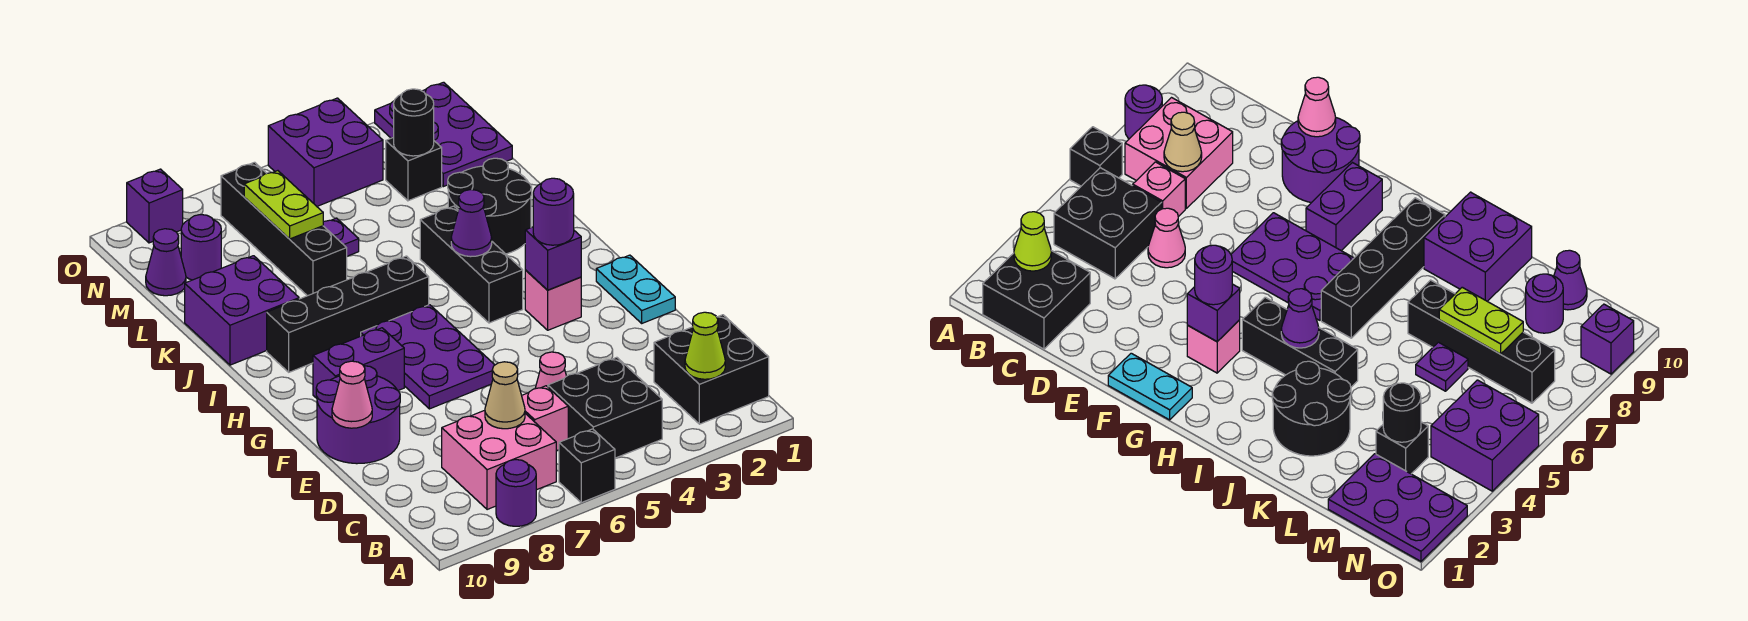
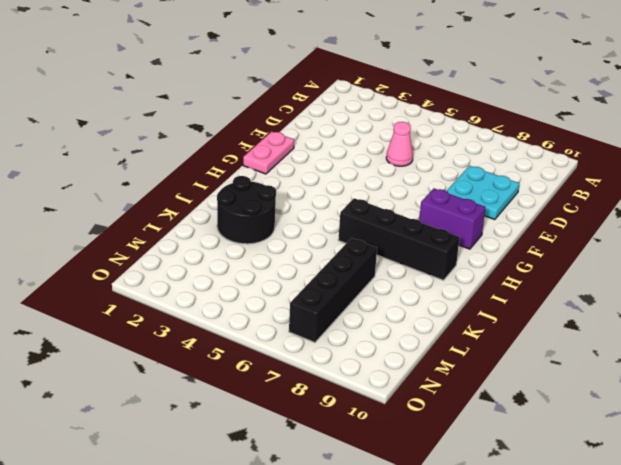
cyan plate D8:E9 level 1 -> purple round brick E9:F10 level 1
pink plate F1:G1 level 1 -> cyan plate F1:G1 level 1
none -> black brick A6 level 1
none -> purple round brick A8 level 1
none -> black brick B1:C2 level 1
none -> black brick B4:C5 level 1

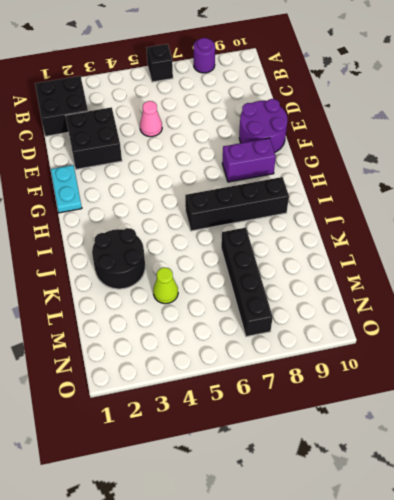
black brick D2:E3 level 1 -> black brick B4:C5 level 1
lime cone L4 level 1 -> lime cone B2 level 2
none -> pink brick B7:C8 level 1
none -> pink brick C6 level 1
none -> purple plate F6:H7 level 1
none -> pink brick G3 level 1

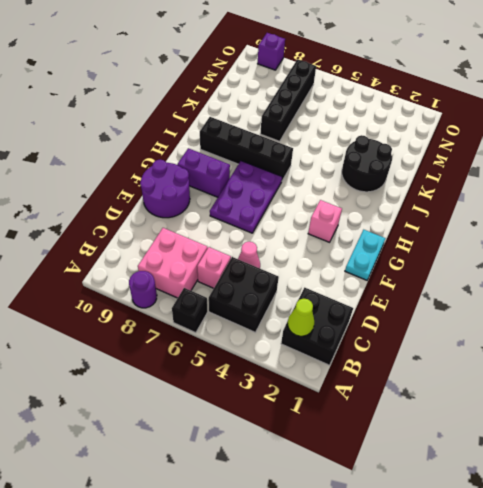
none -> black brick H4:J4 level 1
none -> purple brick J9:K10 level 1
none -> purple plate L6 level 1
none -> purple plate M1:O2 level 1

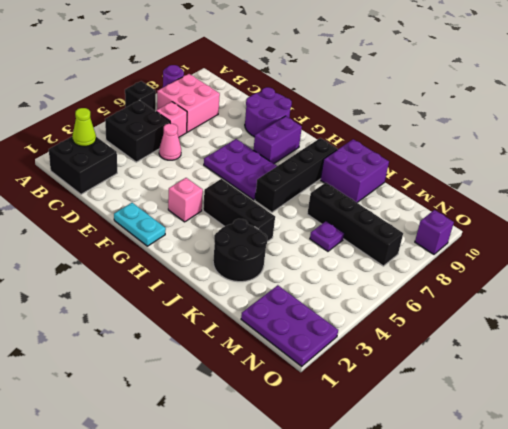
none -> black brick M3 level 1
none -> purple round brick M9 level 1
none -> purple cone M10 level 1
none -> purple brick N4:O5 level 1

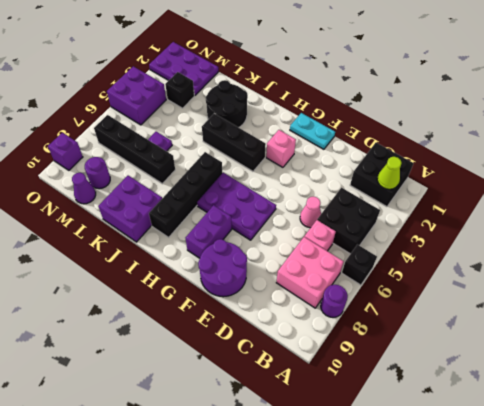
none -> tan cone C7 level 2
none -> pink cone E10 level 2
none -> purple brick G3 level 2
none -> purple cone I4 level 2

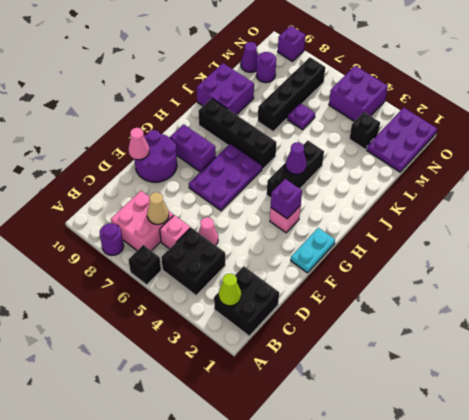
none -> black round brick J2:K3 level 1
none -> lime plate L7:M7 level 2
none -> black round brick M3 level 2
none -> purple round brick G3 level 3

